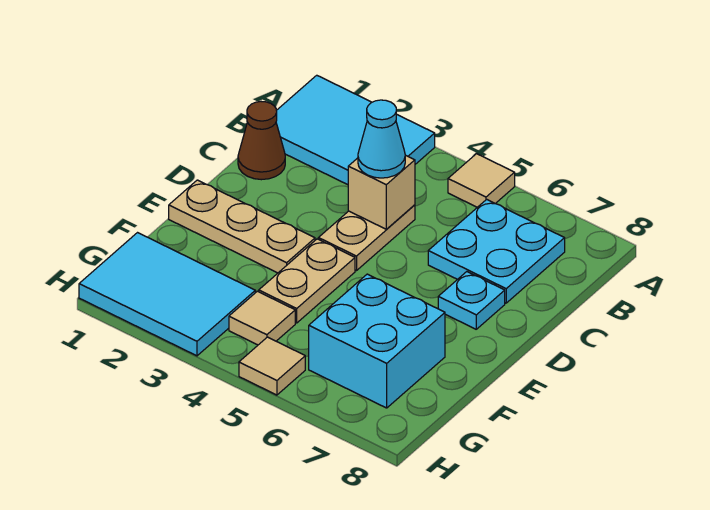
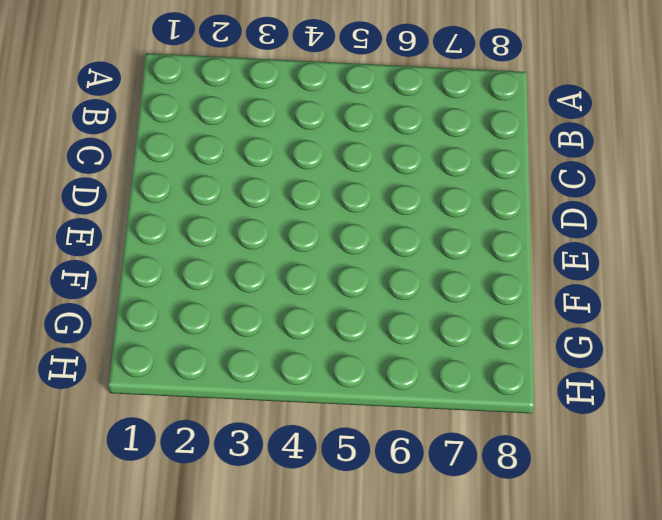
none -> cyan tile A1:B3 level 1
none -> tan tile A5 level 1
none -> cyan plate B6:C7 level 1

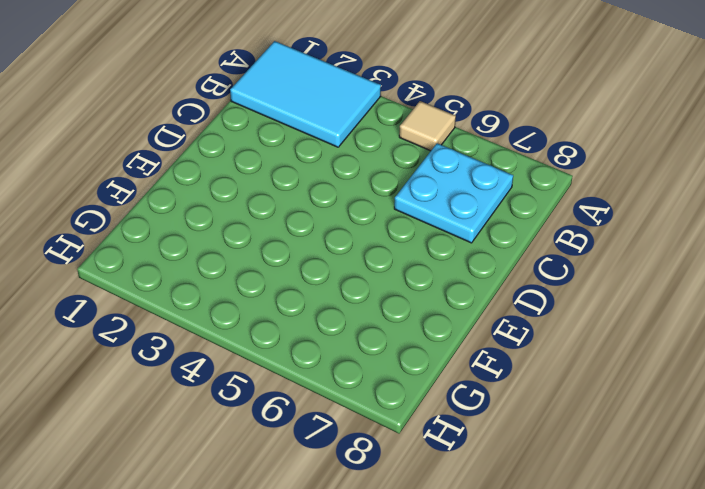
none -> brown cone C1 level 1
none -> tan plate C4:D4 level 1
none -> cyan plate D7 level 1

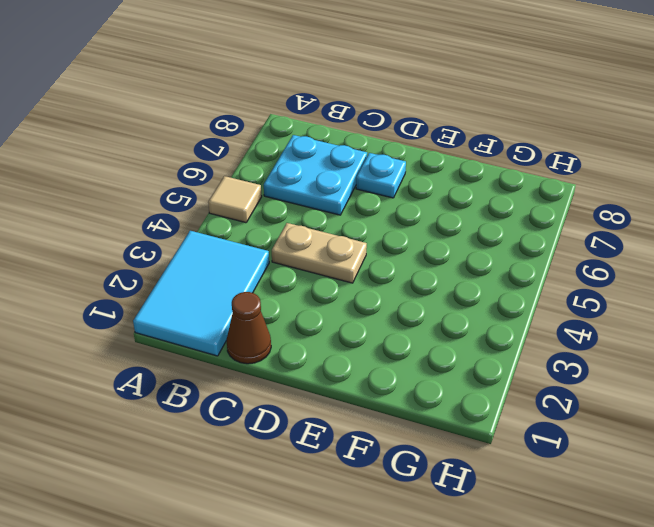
none -> tan plate E1:E3 level 1
none -> tan plate E4:F4 level 1
none -> cyan brick F6:G7 level 1

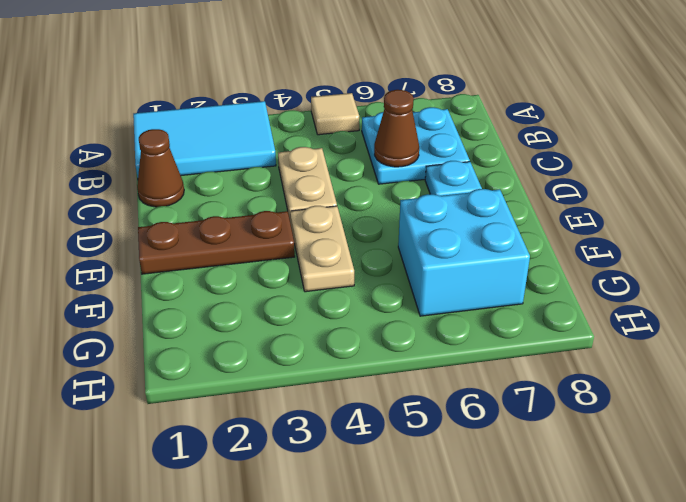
brown cone C6 level 2 -> none
brown plate E1:E3 level 1 -> tan plate E1:E3 level 1
none -> cyan tile G1:H3 level 1
none -> tan tile G4 level 1
none -> tan tile H5 level 1

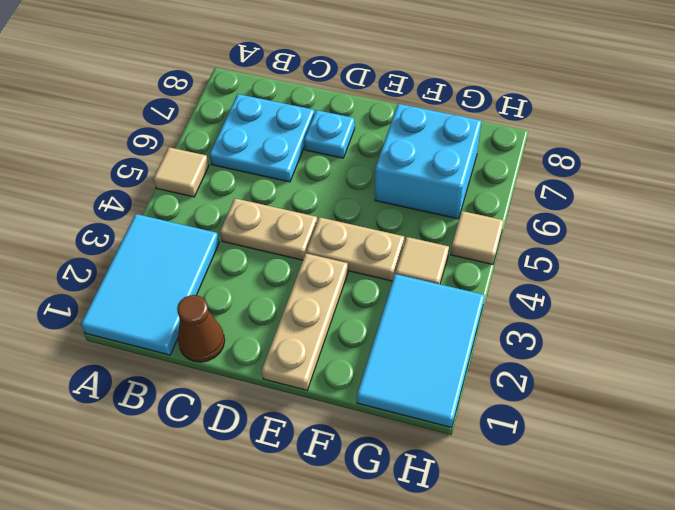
none -> tan brick C4 level 2
none -> cyan cone C4 level 3

